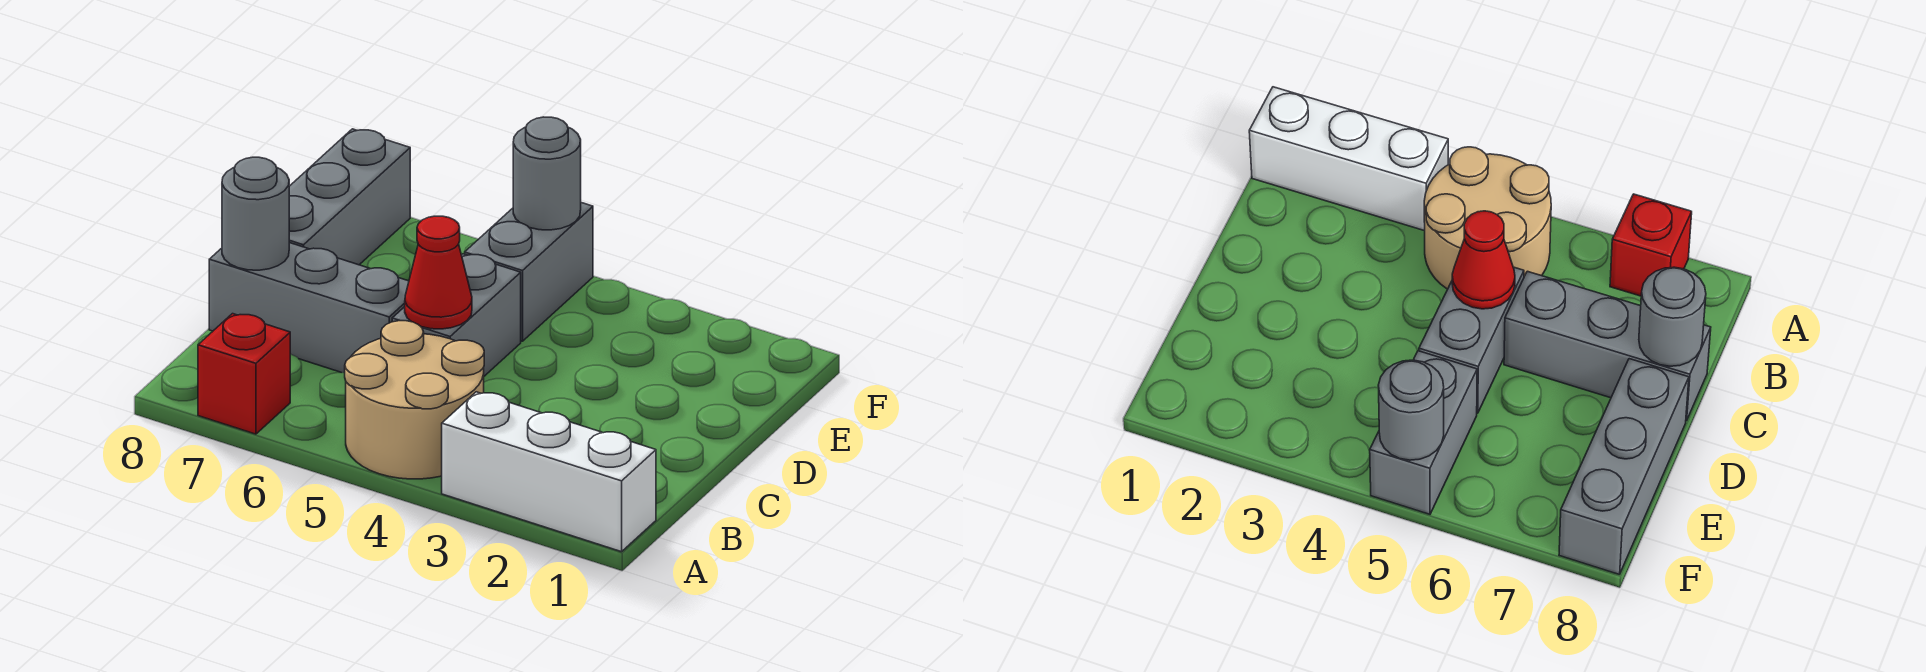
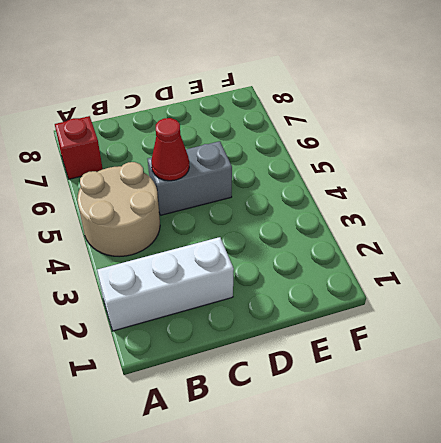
white brick A2:C2 level 1 -> white brick A1:A3 level 1
none -> grey brick C6:C8 level 1
none -> grey brick D8:F8 level 1

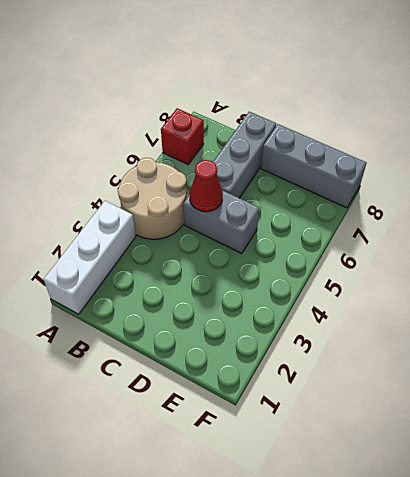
none -> grey brick E5:F5 level 1
none -> grey round brick C8 level 2

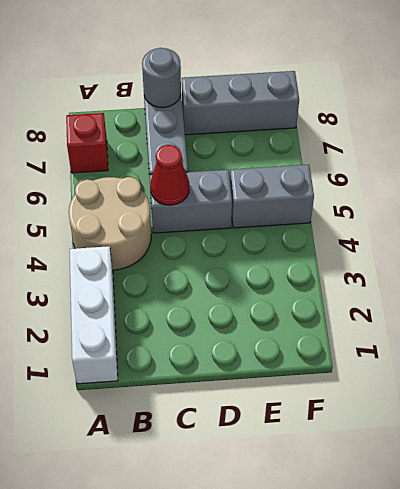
none -> grey round brick F5 level 2

